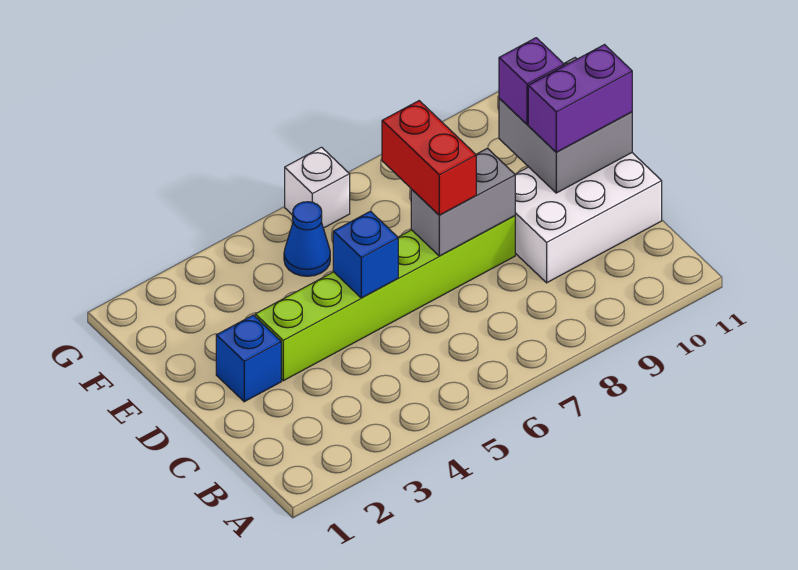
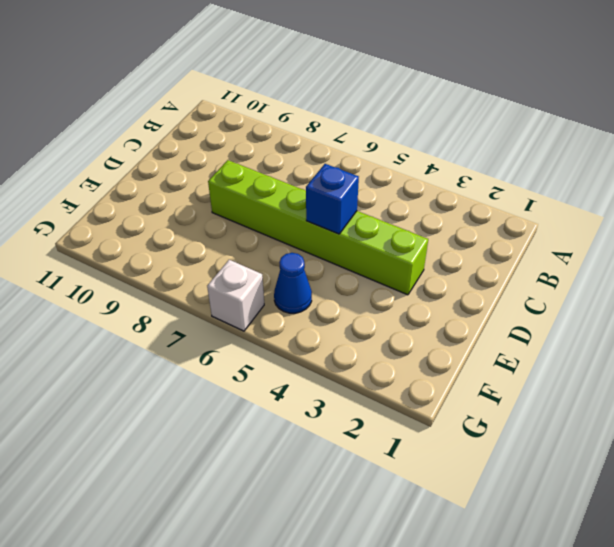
none -> white brick C9:D11 level 1
none -> blue brick D2 level 1

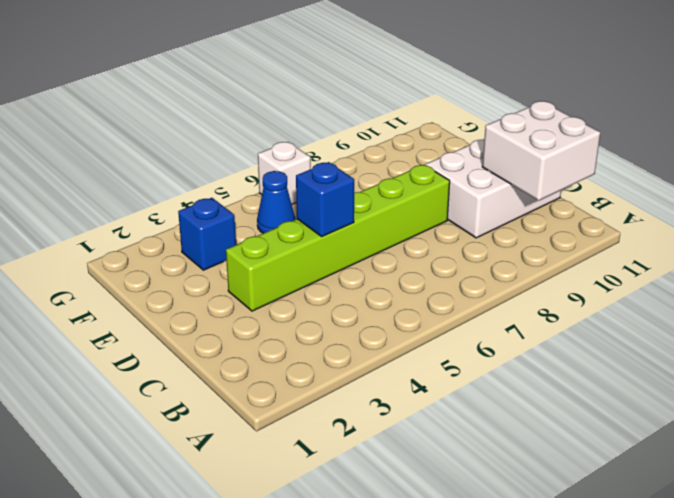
white brick B10:C11 level 2 -> none
blue brick F3 level 1 -> blue brick D2 level 1
none -> grey brick D7:D8 level 2
none -> grey brick D10:E11 level 2

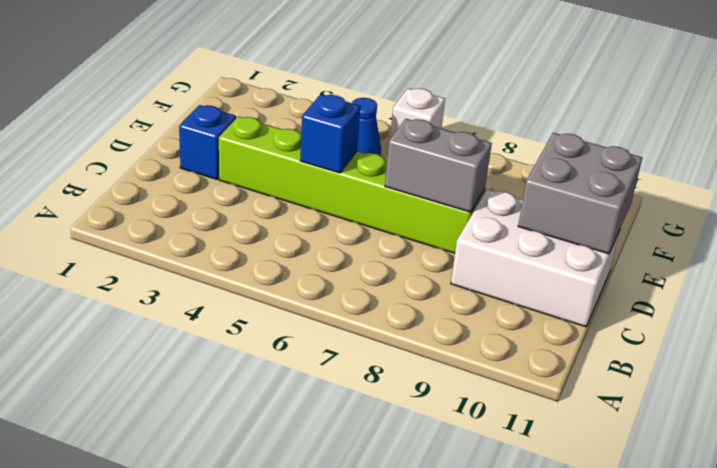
none -> red brick D7:E7 level 3
none -> purple brick D10:D11 level 3

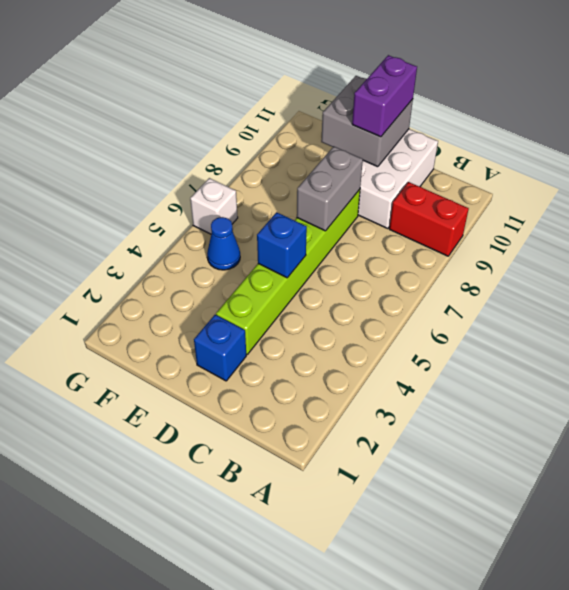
red brick A9:B9 level 1 -> red brick D7:E7 level 3
none -> purple brick E10 level 3

